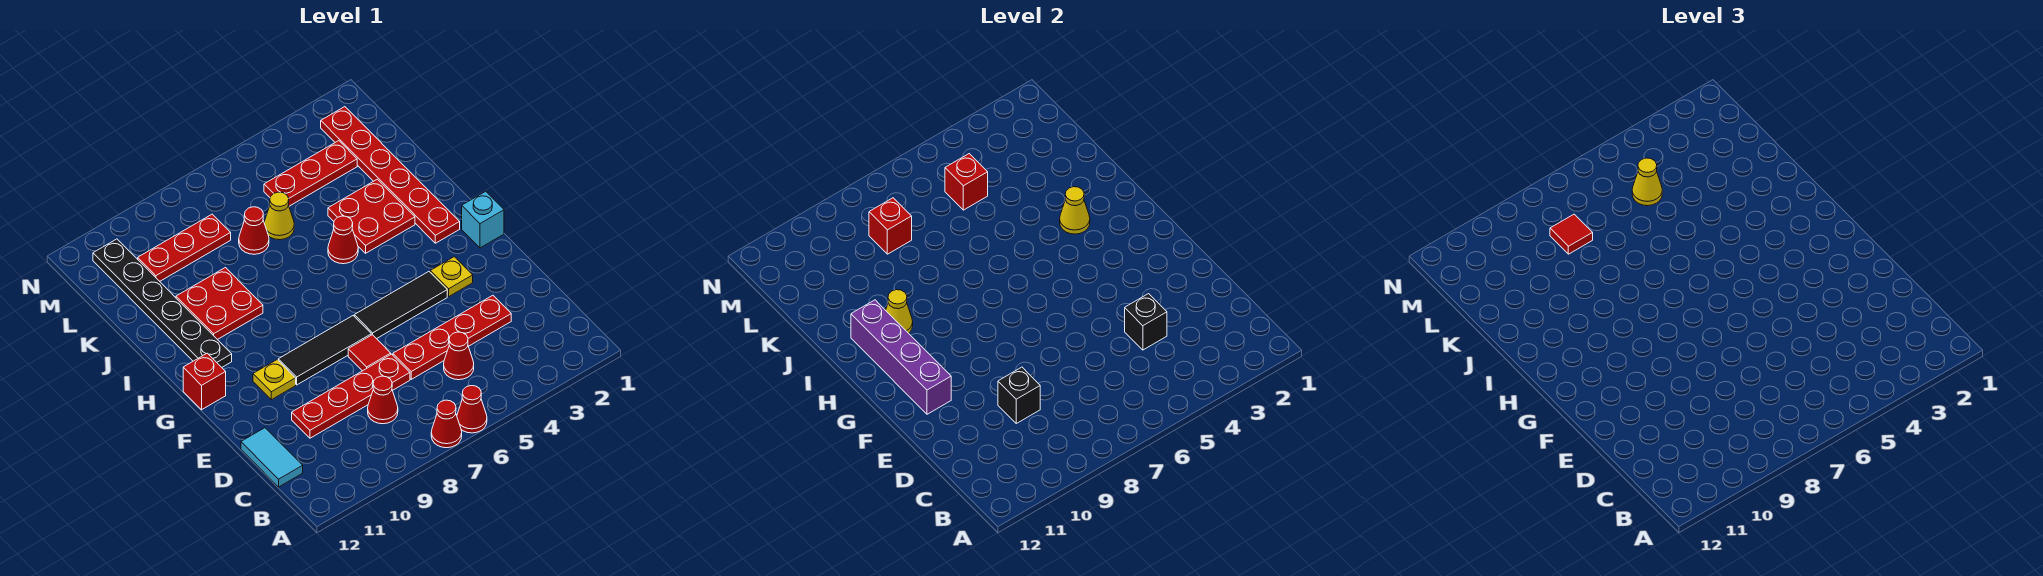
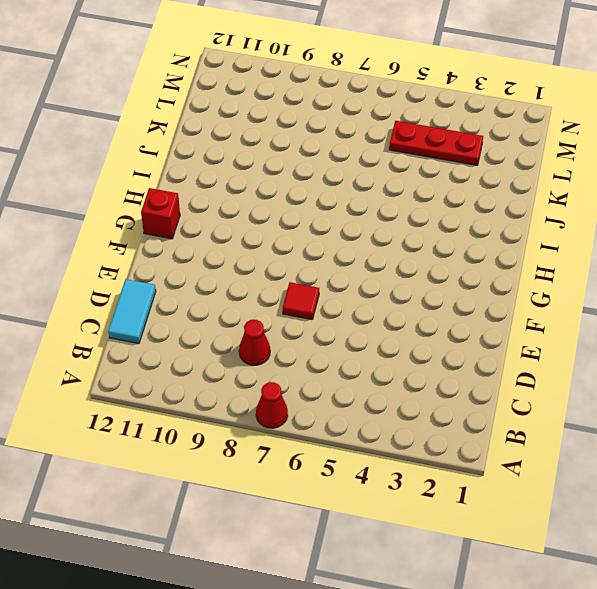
none -> red cone A6 level 1
none -> red cone C5 level 1
none -> red plate D3:D6 level 1
none -> red plate D7:D10 level 1

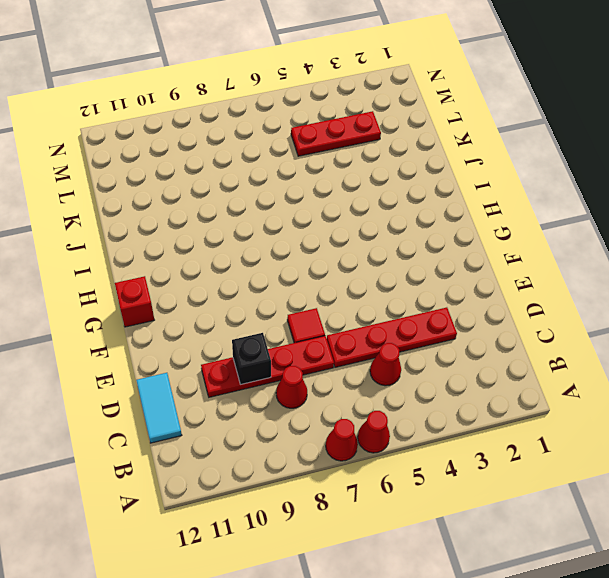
none -> yellow plate F3 level 1
none -> black tile F4:F6 level 1
none -> black tile F7:F9 level 1
none -> yellow plate F10 level 1

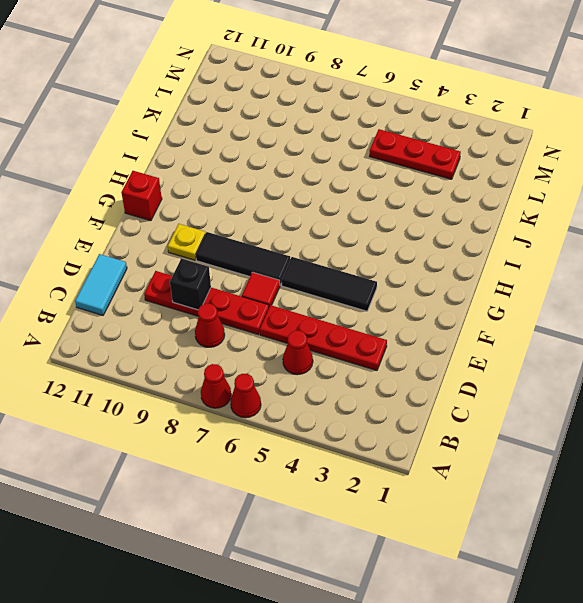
none -> yellow plate F3 level 1
none -> cyan brick G1 level 1
none -> red plate H2:M2 level 1
none -> black plate H11:M11 level 1

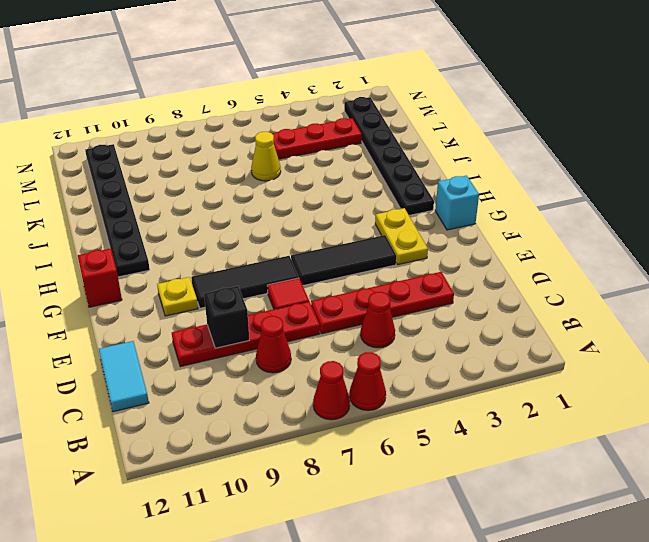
yellow plate F3:G3 level 1 -> yellow plate F3 level 1
black plate H2:M2 level 1 -> red plate H2:M2 level 1
none -> red plate I3:J4 level 1
none -> red cone I5 level 1
none -> red plate I9:J10 level 1
none -> red cone K7 level 1

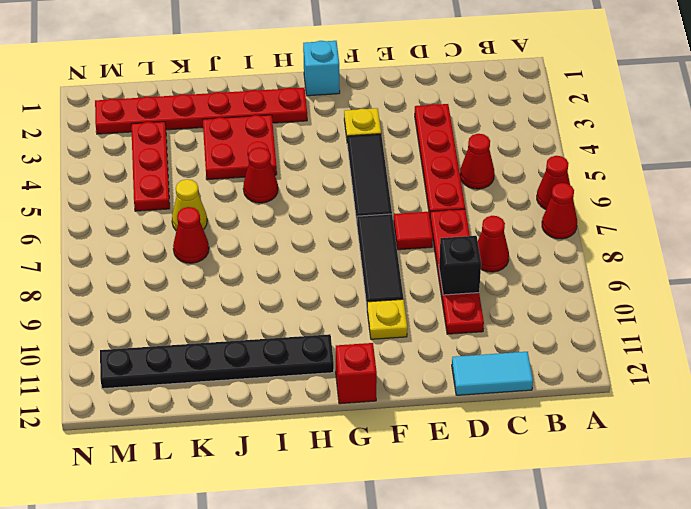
none -> red plate I9:J10 level 1
none -> red plate L8:L10 level 1
none -> black brick D4 level 2
none -> purple brick F11:I11 level 2

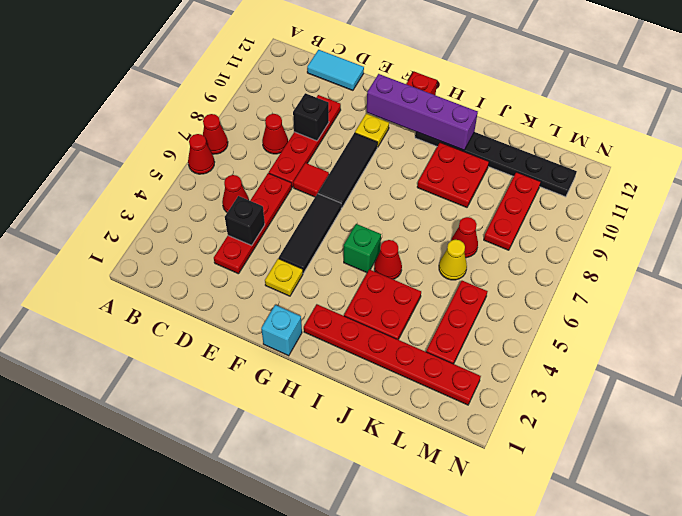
green brick H5 level 1 -> none
none -> yellow cone I3 level 2
none -> yellow cone I10 level 2
none -> red brick L5 level 2
none -> red brick L8 level 2

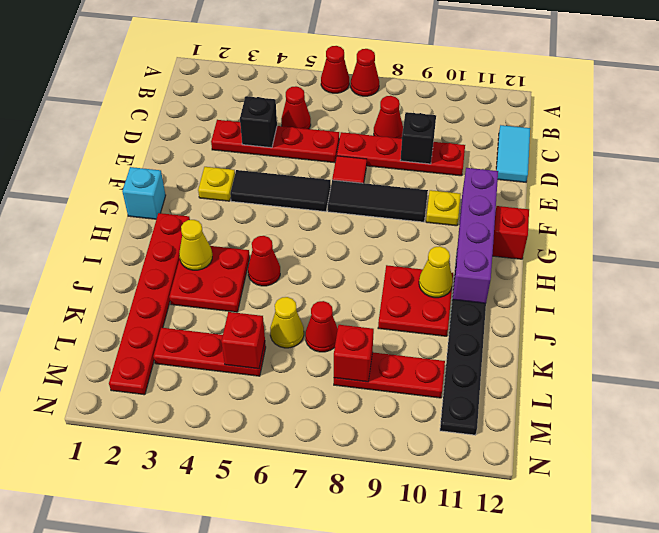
none -> yellow cone L5 level 3
none -> red tile L8 level 3

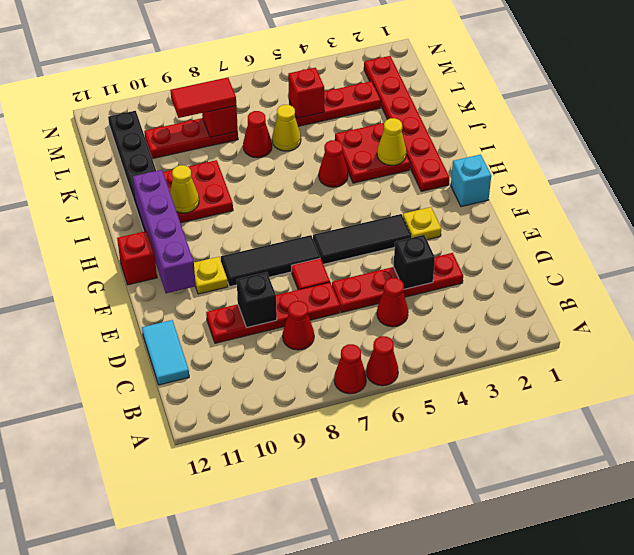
red tile L8:L9 level 3 -> red tile L8 level 3
none -> yellow cone L5 level 3

